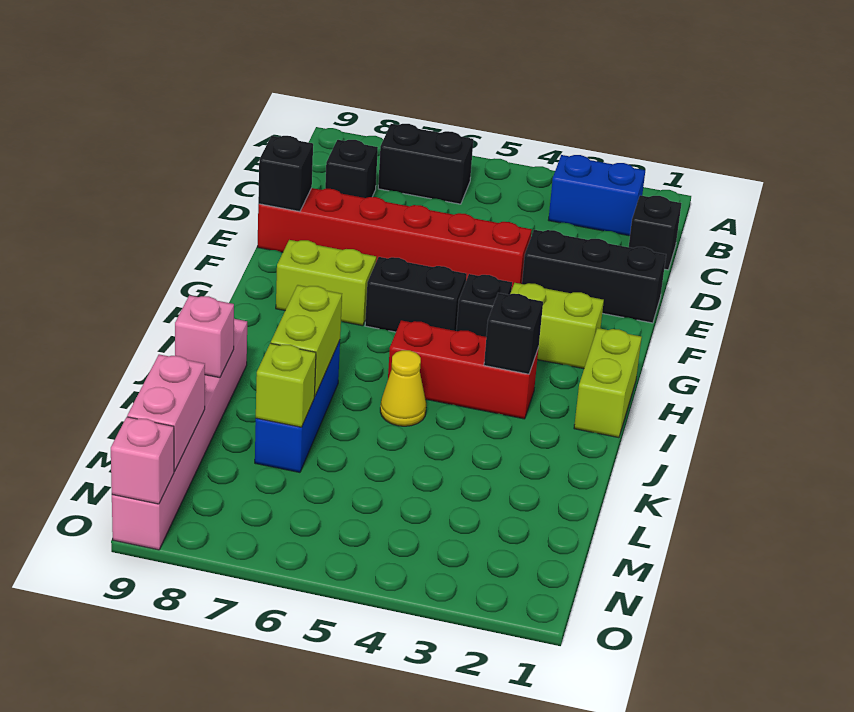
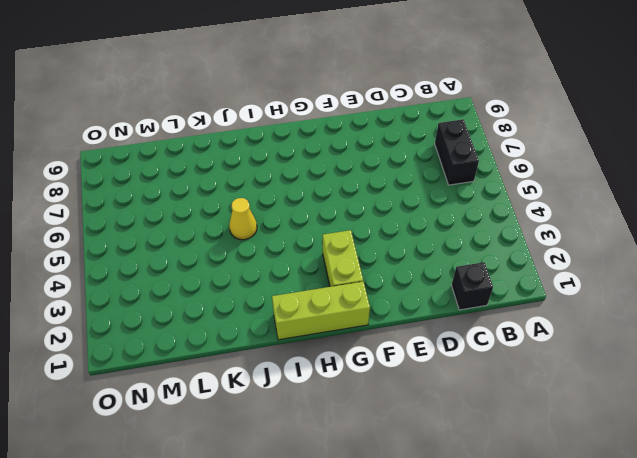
lime brick G1:I1 level 1 -> lime brick H1:I1 level 1
none -> blue brick B2:B3 level 1
none -> black brick C8 level 1
none -> black brick E1:E3 level 1

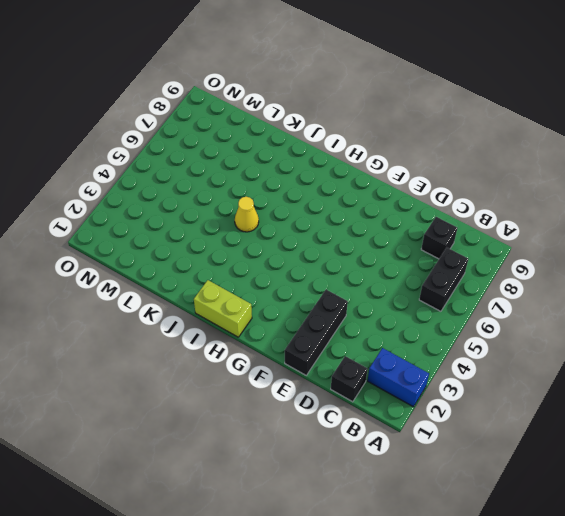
blue brick A2:B2 level 1 -> blue brick B2:B3 level 1
none -> red brick E4:E9 level 1
none -> lime brick G2:G3 level 1
none -> black brick G4 level 1

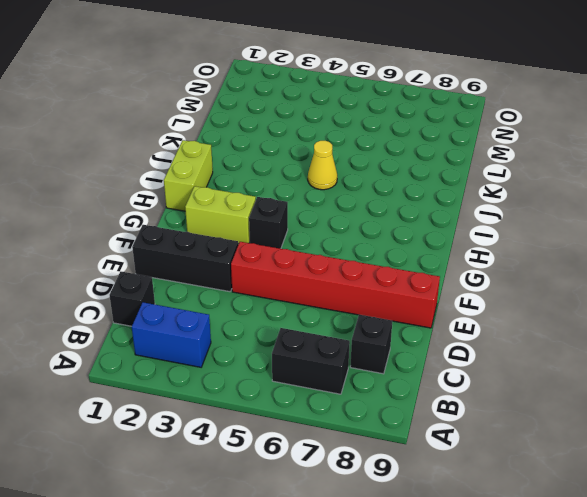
none -> black brick G5:G6 level 1
none -> lime brick G7:G8 level 1
none -> red brick I3:I5 level 1

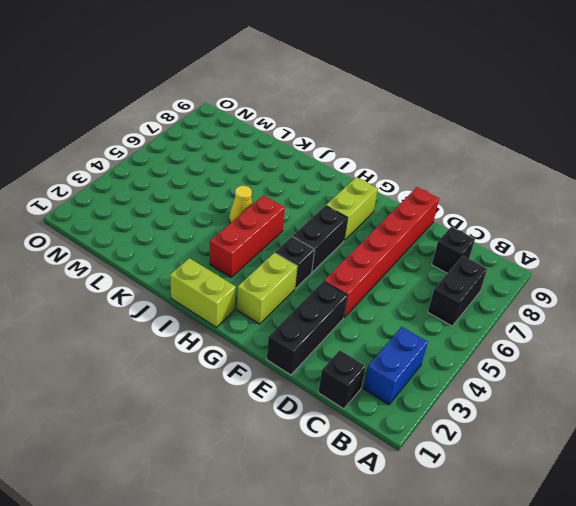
none -> blue brick J7:L7 level 1
none -> pink brick J9:O9 level 1
none -> black brick E9 level 2

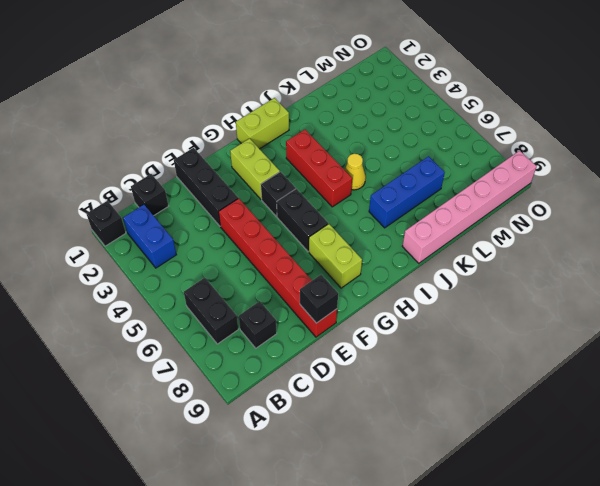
black brick A1 level 1 -> black brick I3 level 2
none -> lime brick J7:K7 level 2
none -> pink brick K9 level 2
none -> lime brick L7 level 2

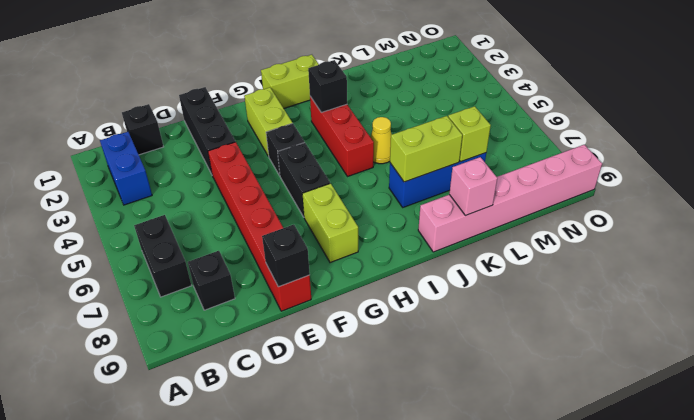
none -> pink brick M9:N9 level 2
none -> pink brick O9 level 2

